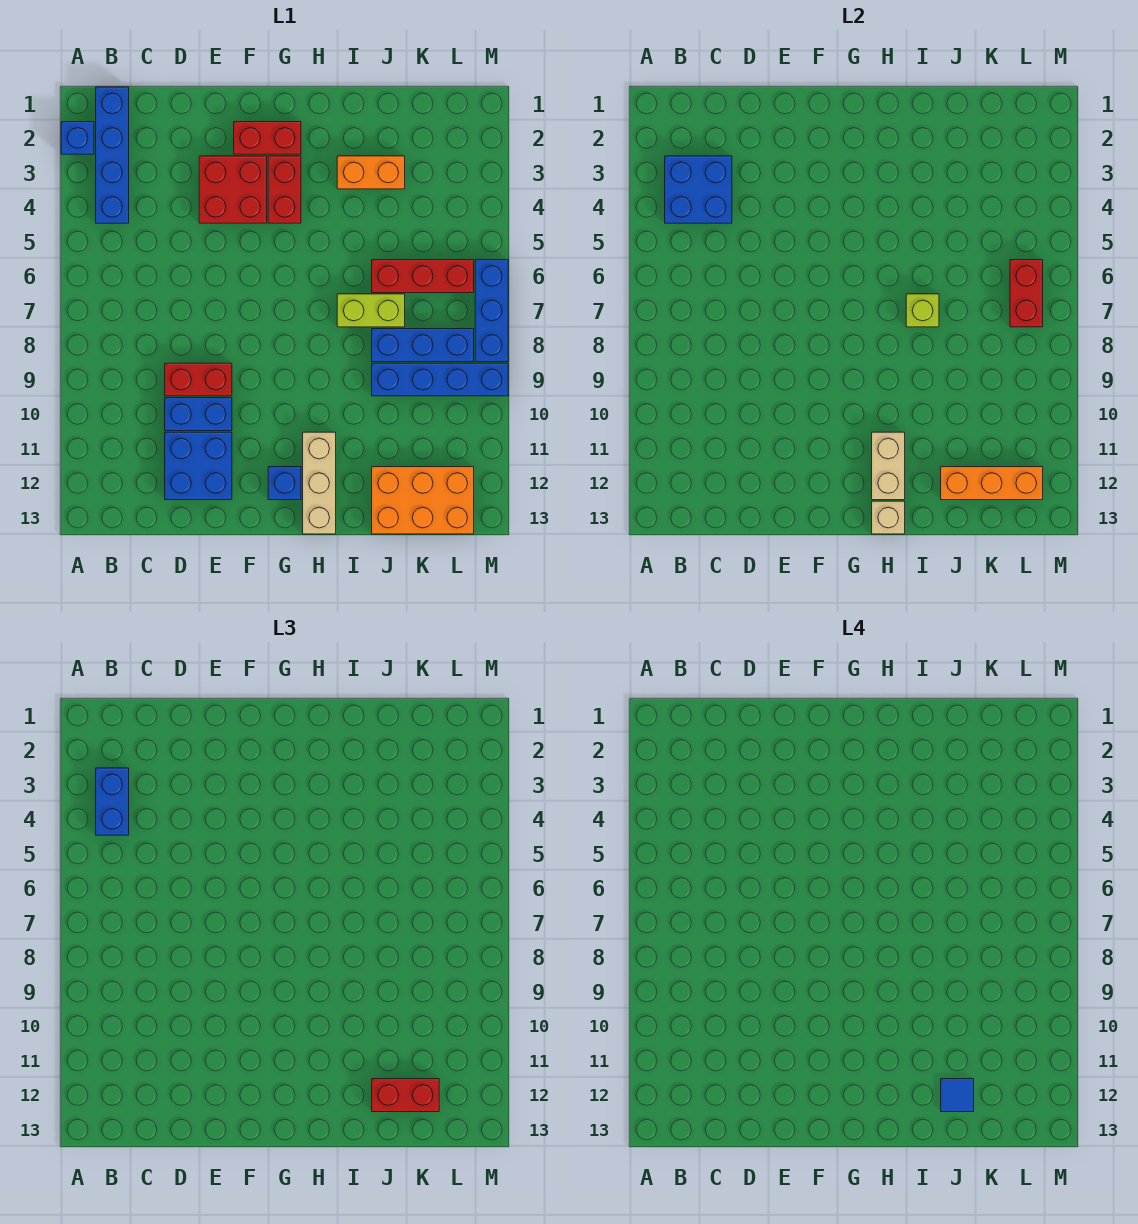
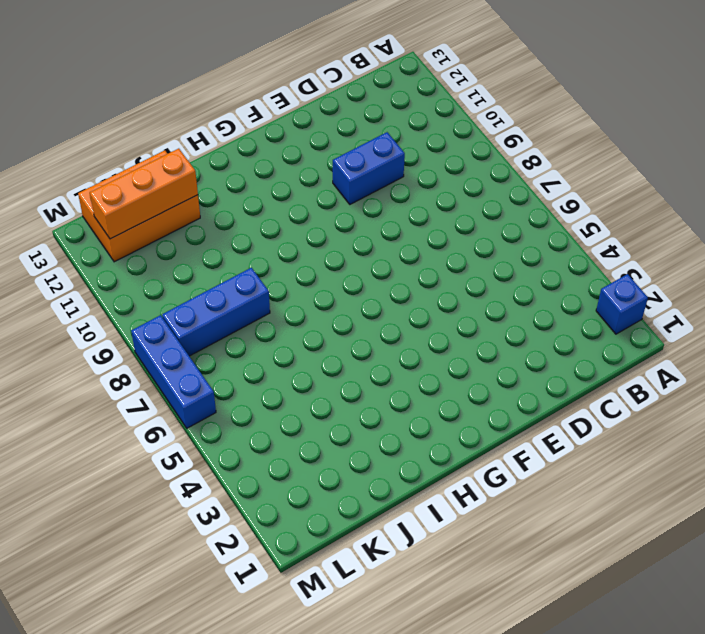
none -> blue brick B1:B4 level 1
none -> red brick D9:E9 level 1
none -> blue brick D11:E12 level 1

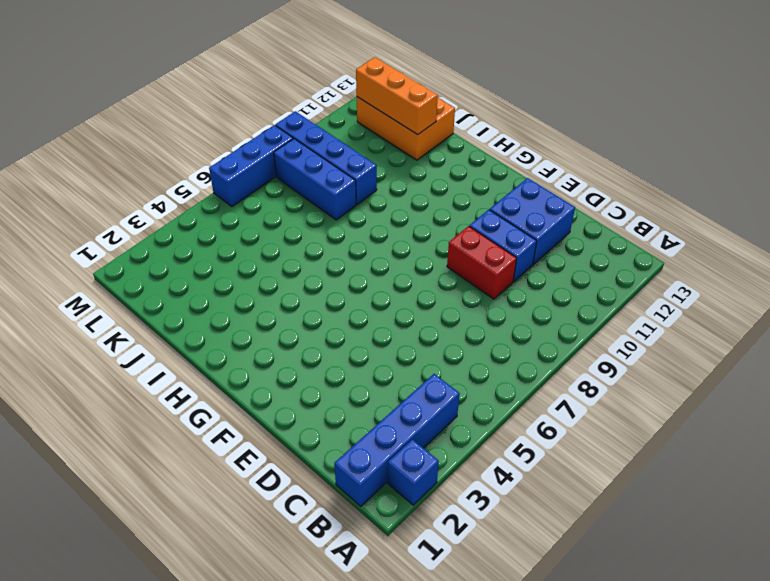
none -> red brick E3:F4 level 1
none -> red brick F2:G2 level 1
none -> red brick G3:G4 level 1

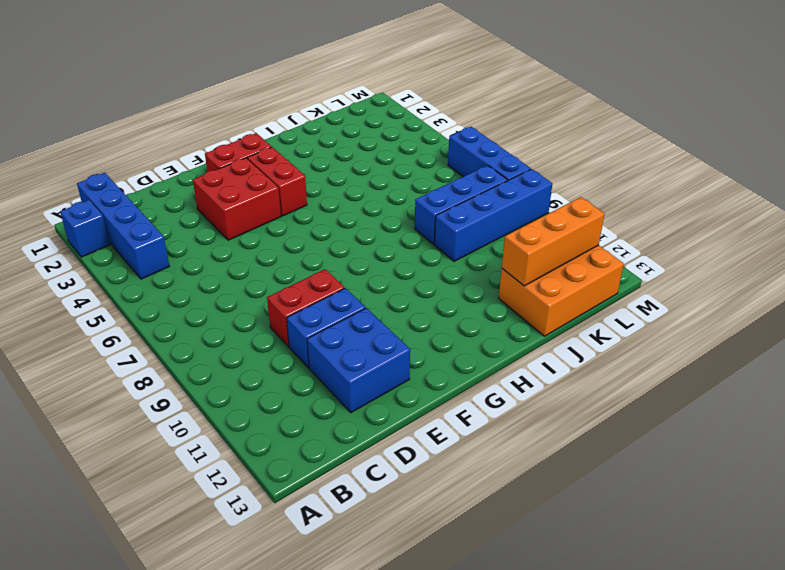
none -> blue brick G12 level 1
none -> tan brick H11:H13 level 1
none -> orange brick I3:J3 level 1

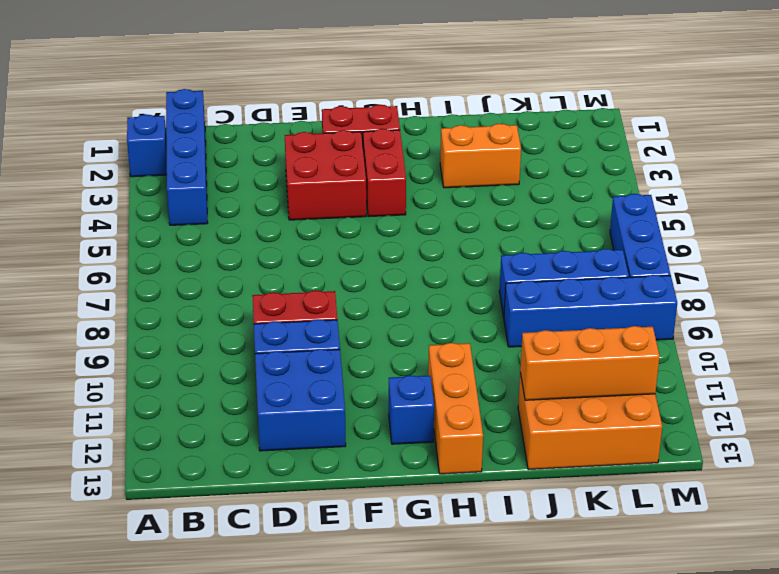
orange brick H11:H13 level 1 -> tan brick H11:H13 level 1
none -> lime brick I7:J7 level 1
none -> red brick J6:L6 level 1
none -> blue brick B3:C4 level 2

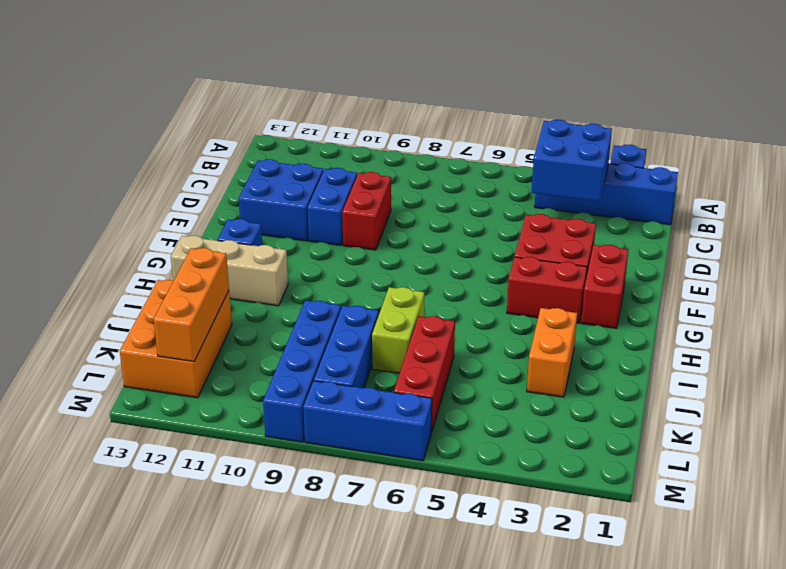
none -> tan brick H11:H12 level 2
none -> tan brick H13 level 2
none -> lime brick I7 level 2

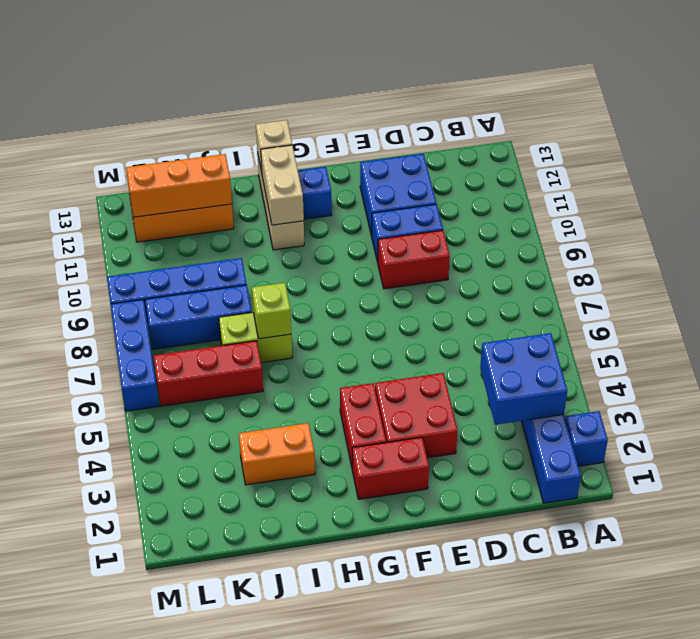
none -> red brick L6:L7 level 2
none -> blue brick B3:B4 level 3
none -> red brick J12:K12 level 3

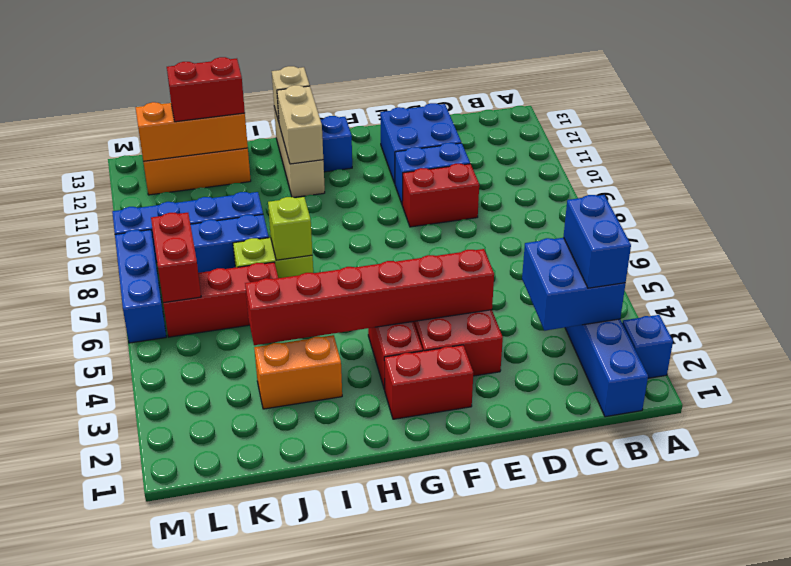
red brick E4:J4 level 2 -> none
none -> blue tile J12 level 4

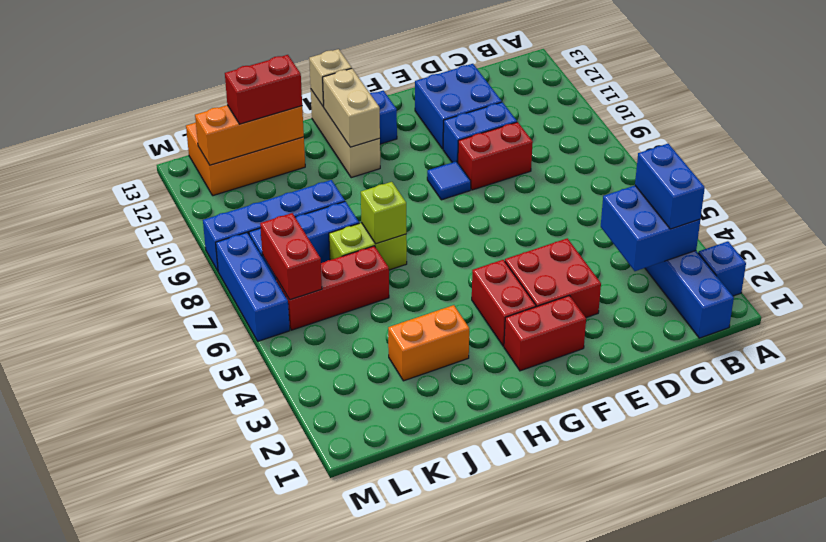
blue tile F9 level 1 -> blue tile J12 level 4

